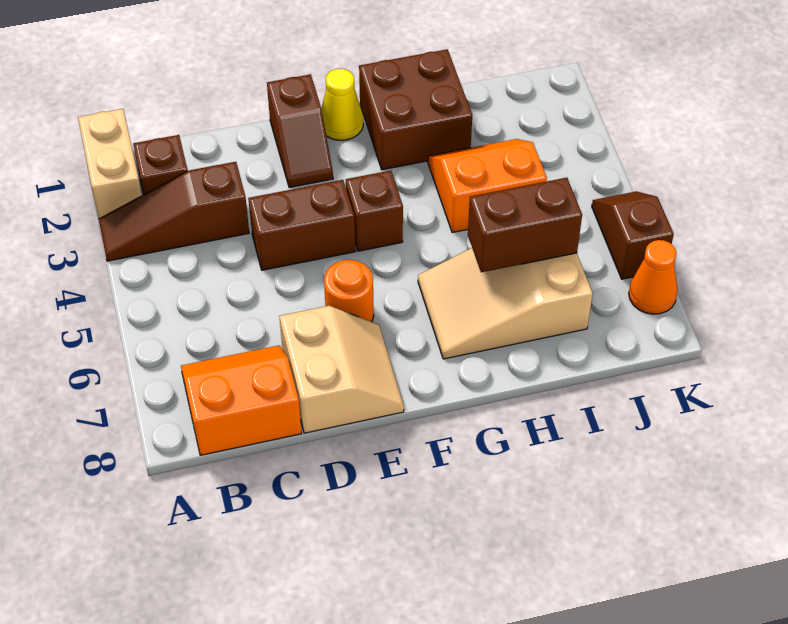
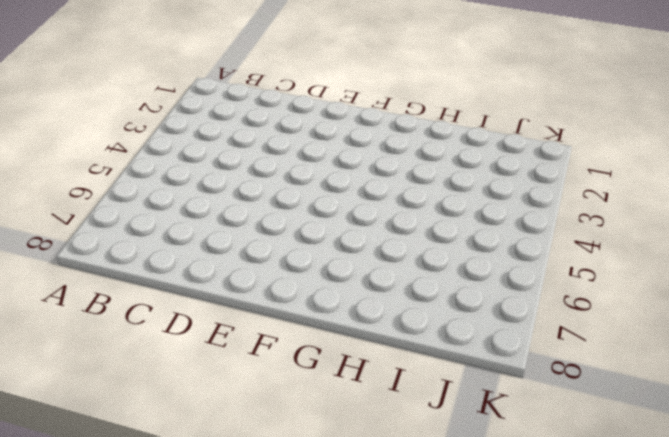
none -> tan brick A1:A2 level 1
none -> brown slope A3:C3 level 1 top C
none -> brown brick B2 level 1

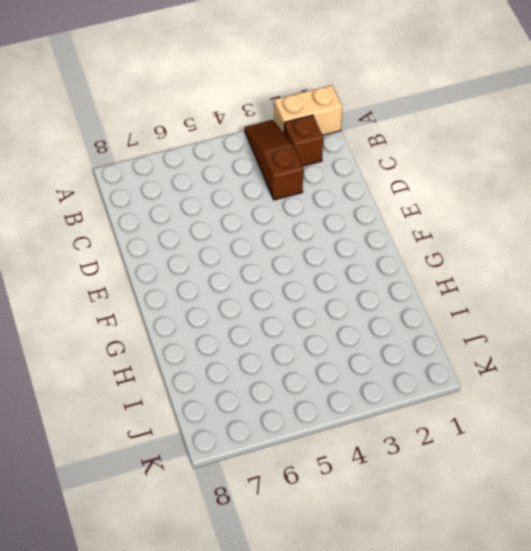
none -> orange slope B7:C8 level 1 top 8
none -> brown brick D4:E4 level 1
none -> tan slope D7:E8 level 1 top D

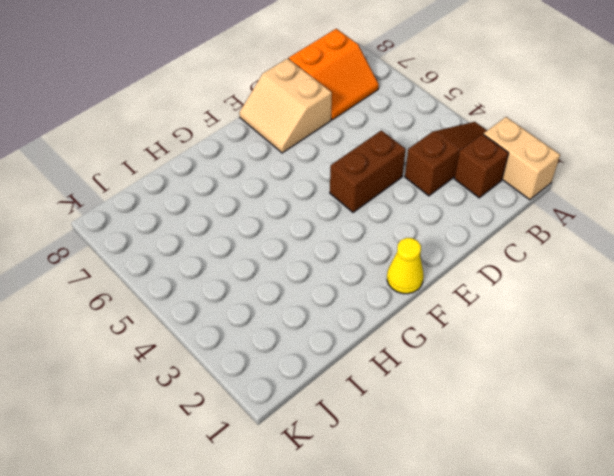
none -> brown slope E1:E2 level 1 top 1
none -> orange round brick E6 level 1
none -> brown brick F4 level 1

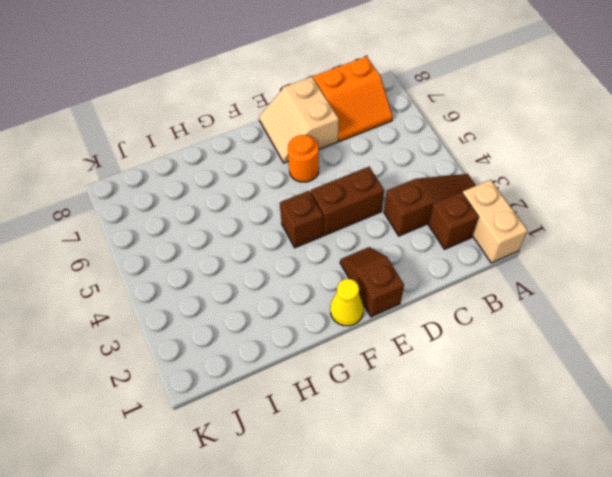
none -> brown brick G1:H2 level 1
none -> tan slope G6:I7 level 1 top I
none -> orange slope H3:I4 level 1 top 4

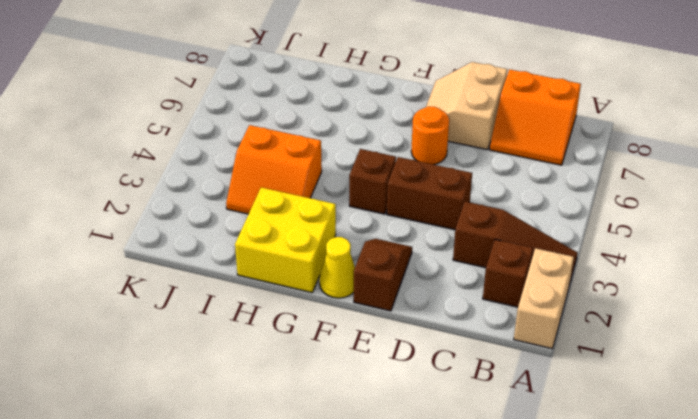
yellow brick G1:H2 level 1 -> brown brick G1:H2 level 1
none -> tan slope G6:I7 level 1 top I
none -> brown slope K5:K6 level 1 top 6
none -> orange cone K7 level 1

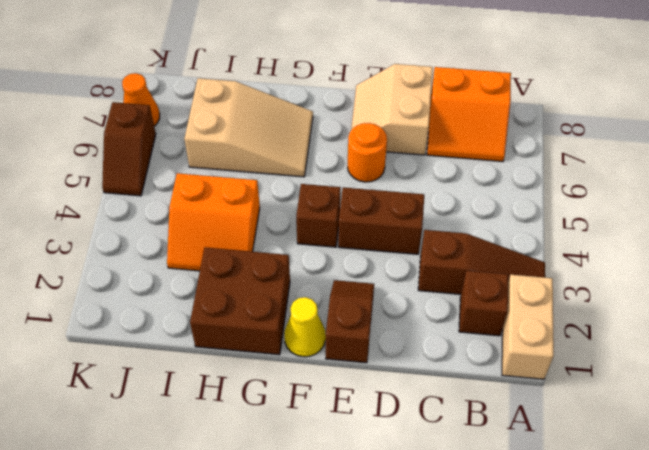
none -> brown brick H6:I6 level 2

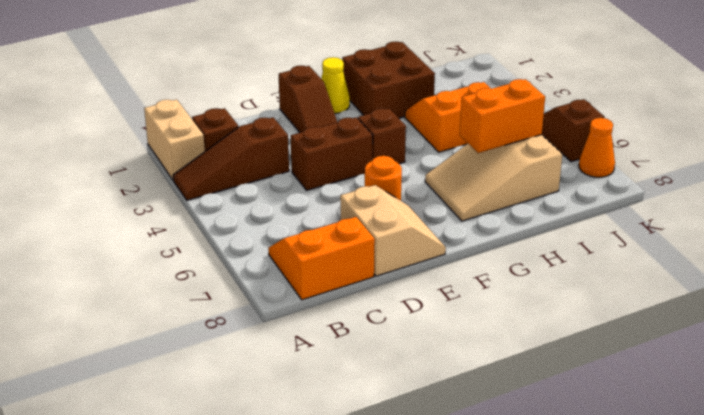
orange brick H6:I6 level 2 -> brown brick H6:I6 level 2

